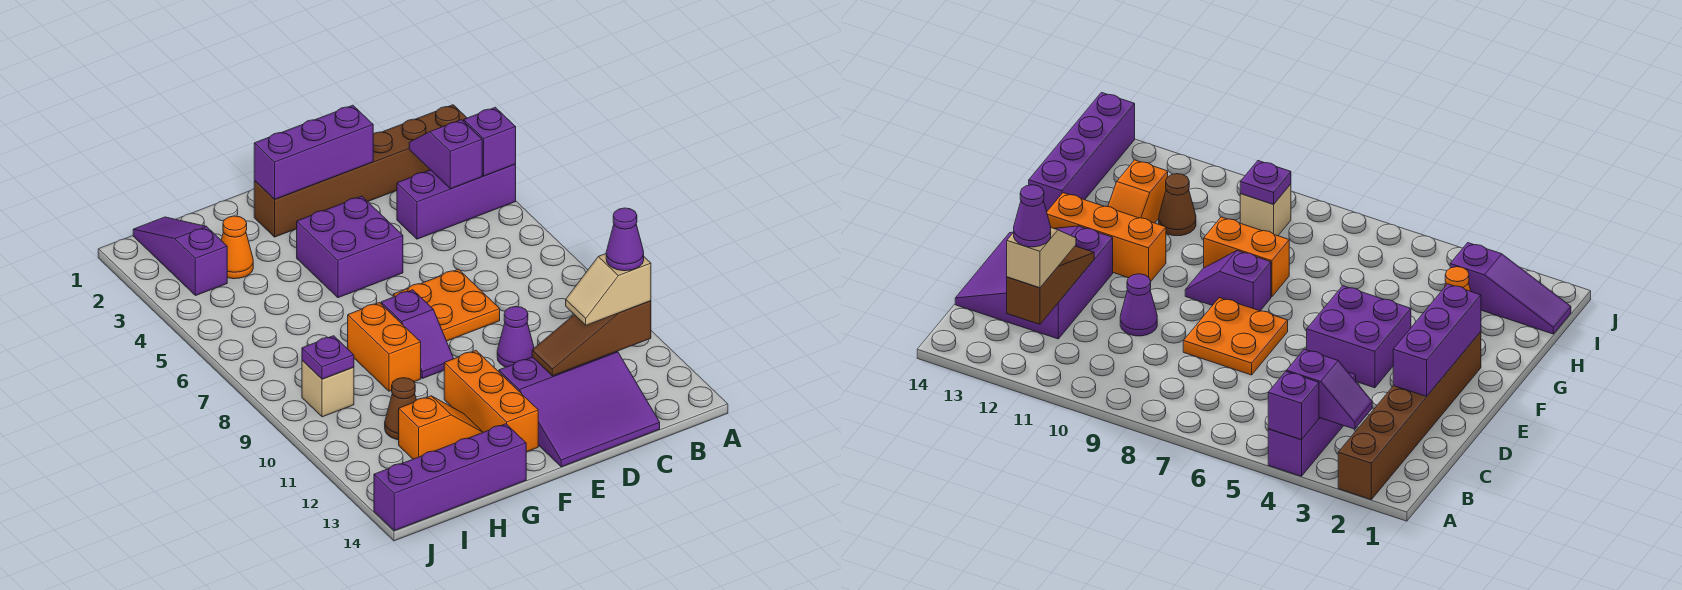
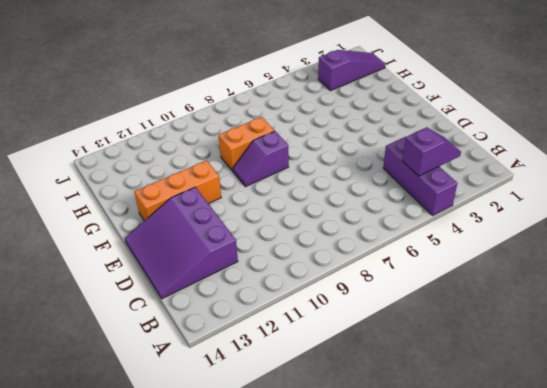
none -> brown brick A2:F2 level 1
none -> orange plate D7:E8 level 1
none -> purple cone D10 level 1

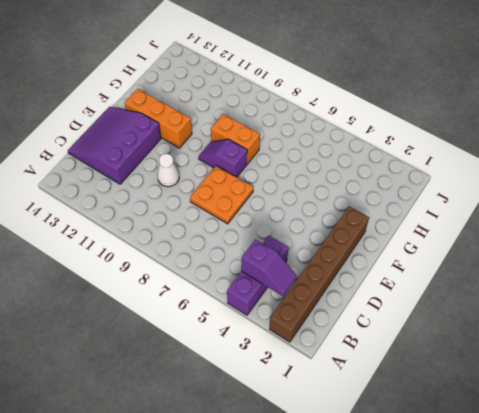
white cone D10 level 1 -> purple cone D10 level 1
none -> purple brick E4:F5 level 1
none -> orange slope G12:H12 level 1 top H
none -> purple brick G14:J14 level 1

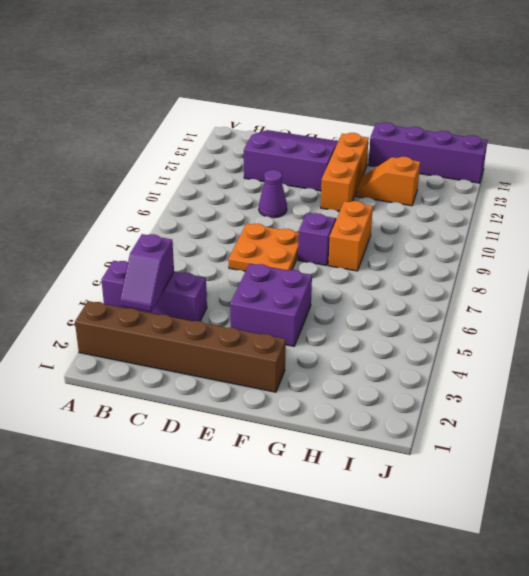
none -> orange cone H3 level 1
none -> brown cone H11 level 1
none -> purple slope I1:I3 level 1 top 3

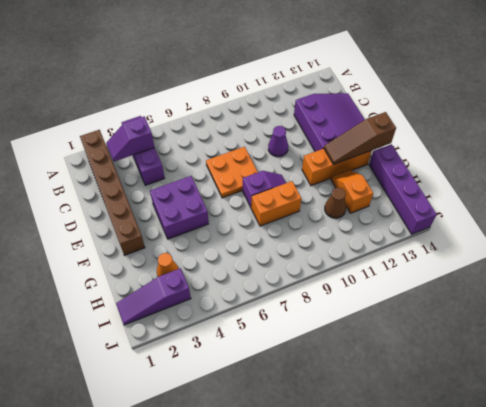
brown slope F12:F14 level 2 top 14 -> brown slope B12:D12 level 2 top B
none -> tan brick I9 level 1
none -> purple brick A4 level 2
none -> purple brick D2:F2 level 2

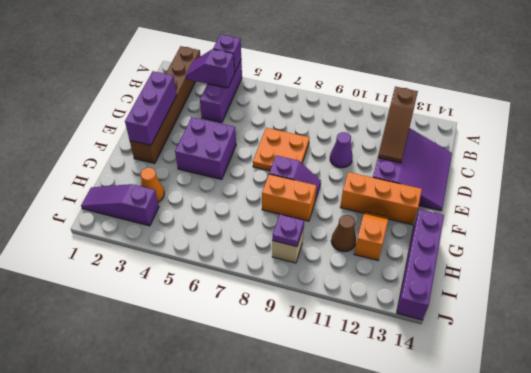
none -> tan slope B12:C12 level 3 top B
none -> purple cone B12 level 4

